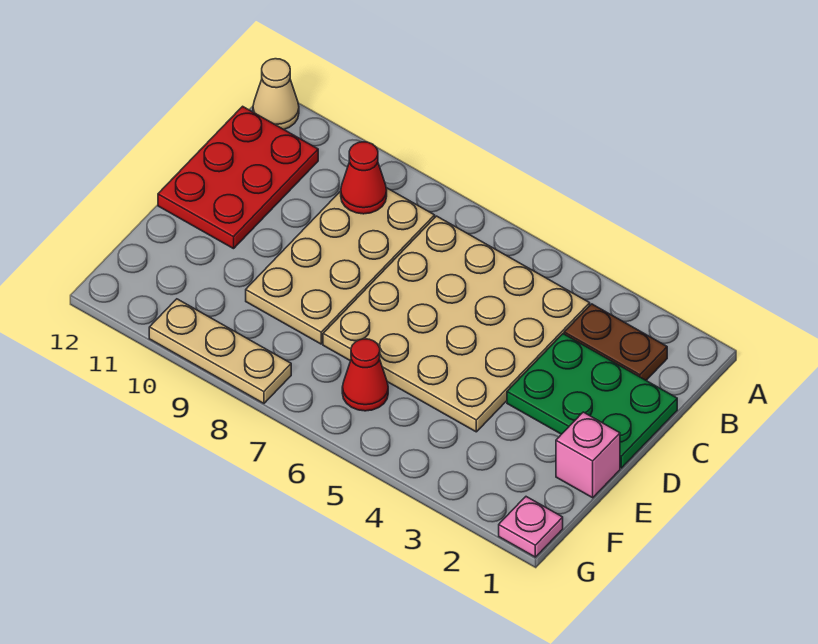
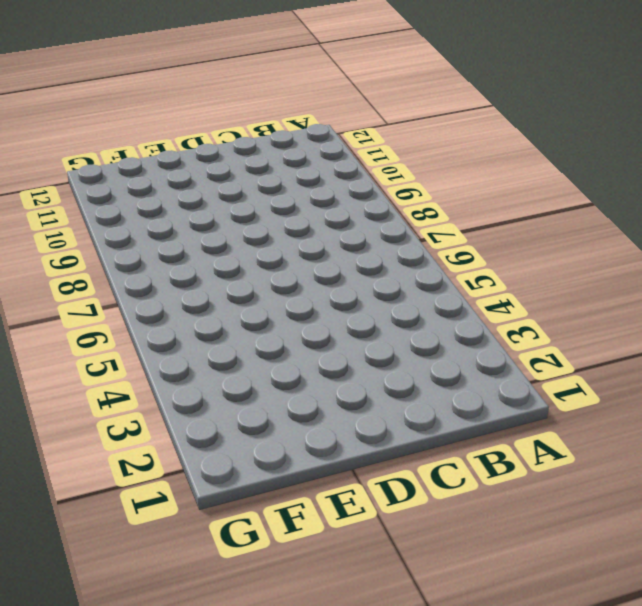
none -> tan cone A12 level 1
none -> brown plate B2:B3 level 1

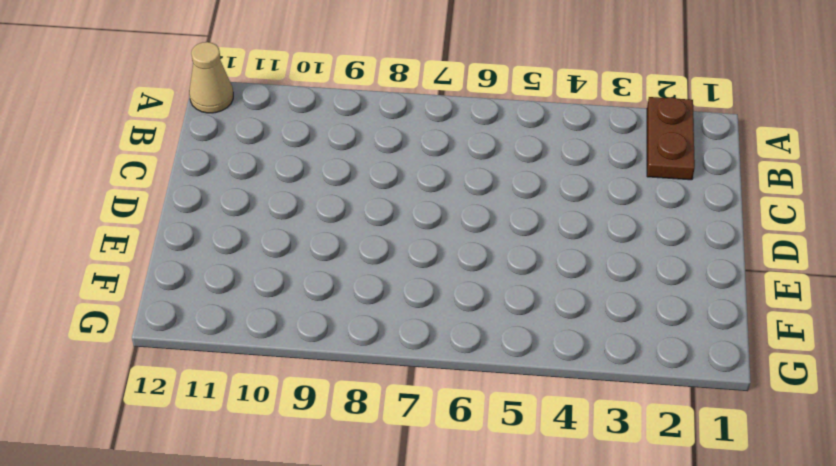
brown plate A2:B2 level 1 -> brown plate B2:B3 level 1
none -> tan plate B4:E7 level 1
none -> tan plate B8:E9 level 1

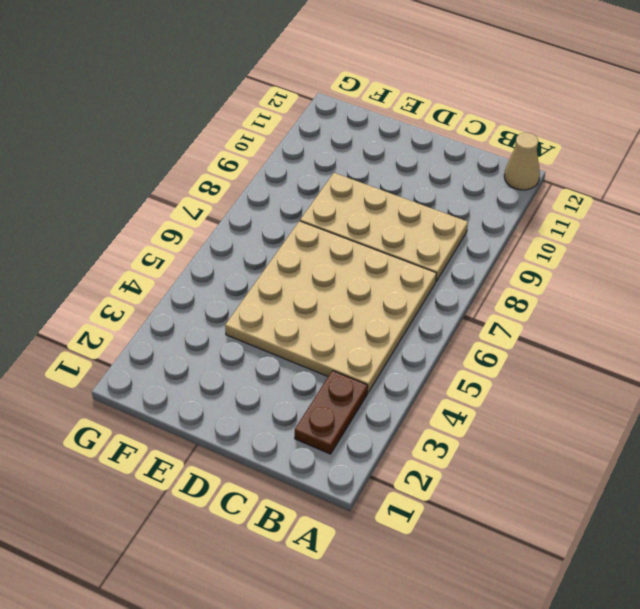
none -> red plate B11:D12 level 1
none -> green plate C1:D3 level 1

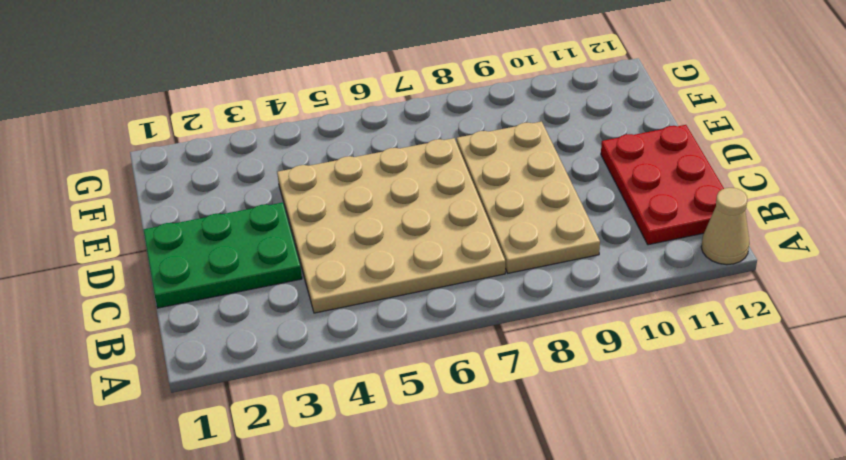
none -> brown plate B2:B3 level 1
none -> pink brick E1 level 1

